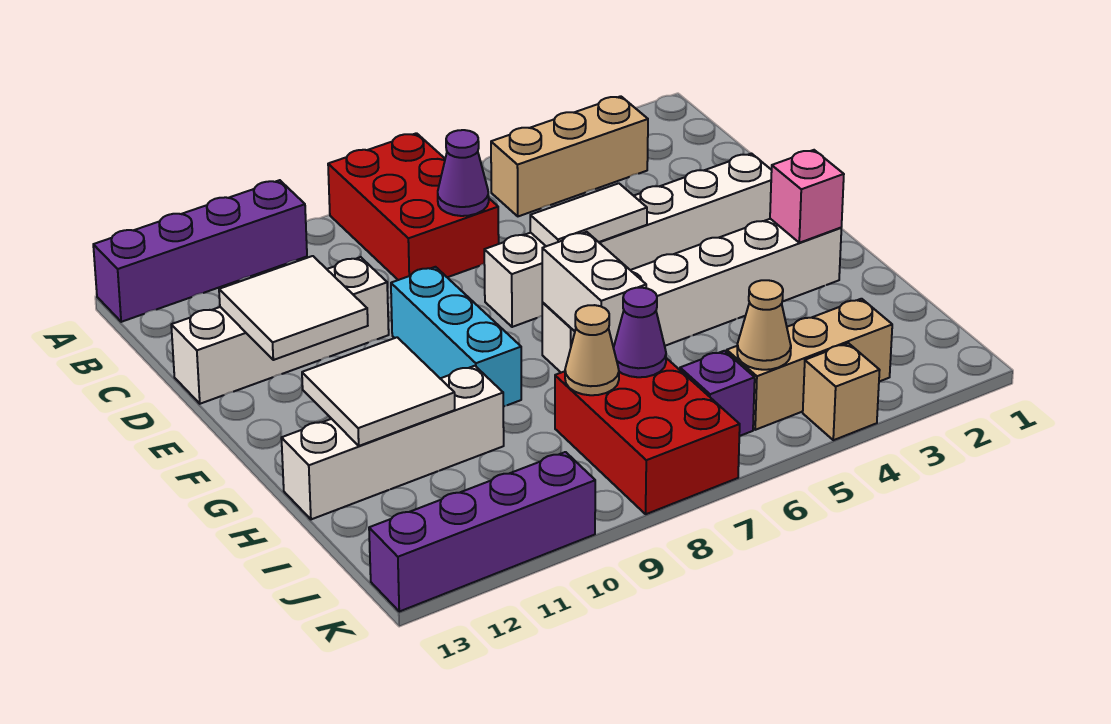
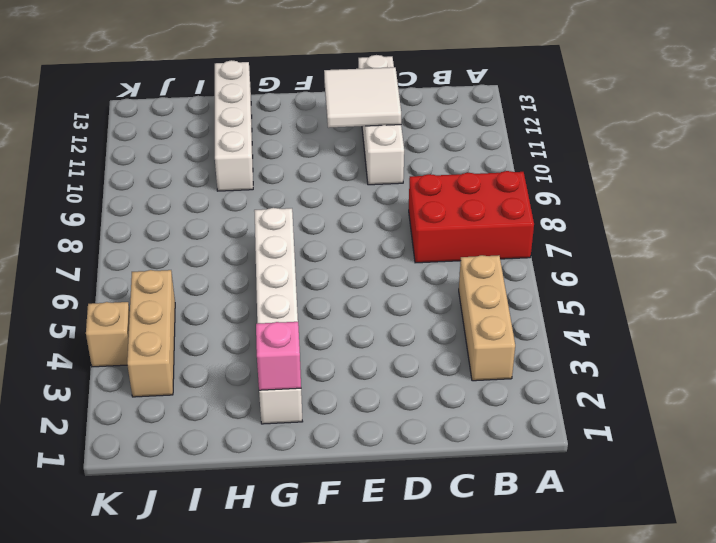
none -> purple brick A10:A13 level 1
none -> white brick E2:E7 level 1
none -> cyan brick E9:G9 level 1

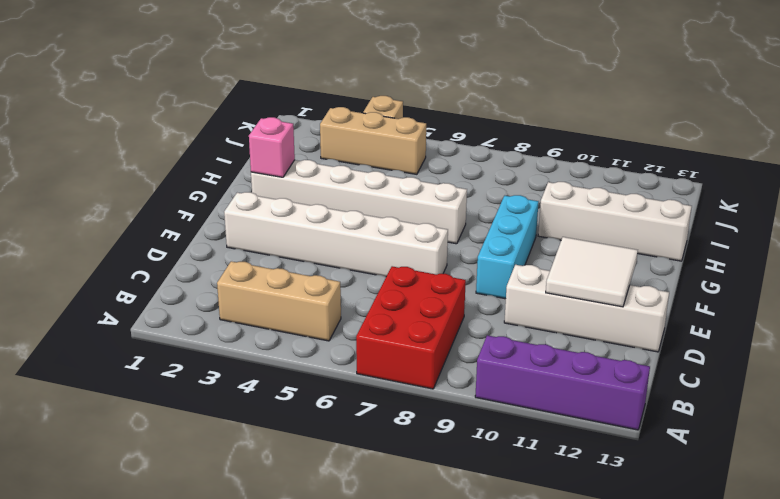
none -> red brick I7:K8 level 1
none -> purple brick J6 level 1
none -> purple brick K10:K13 level 1

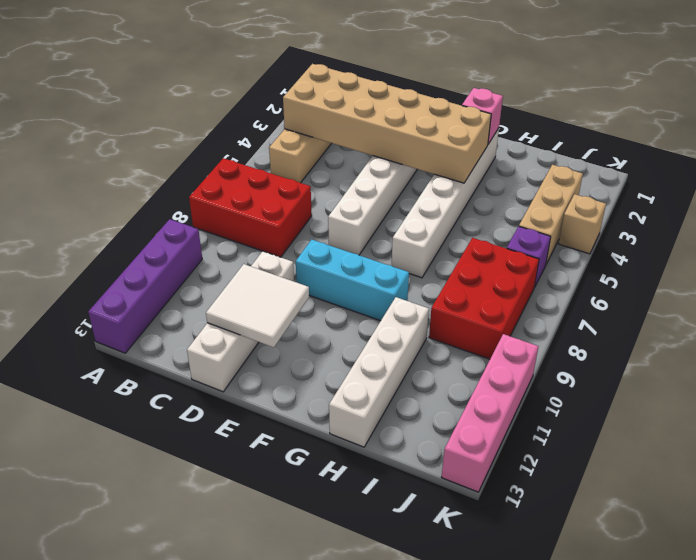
tan brick B3:G4 level 2 -> none
red brick I7:J9 level 1 -> red brick I7:K8 level 1
pink brick K10:K13 level 1 -> purple brick K10:K13 level 1
none -> purple cone C7 level 2
none -> white tile E5:E6 level 2
none -> white brick G7:H7 level 2

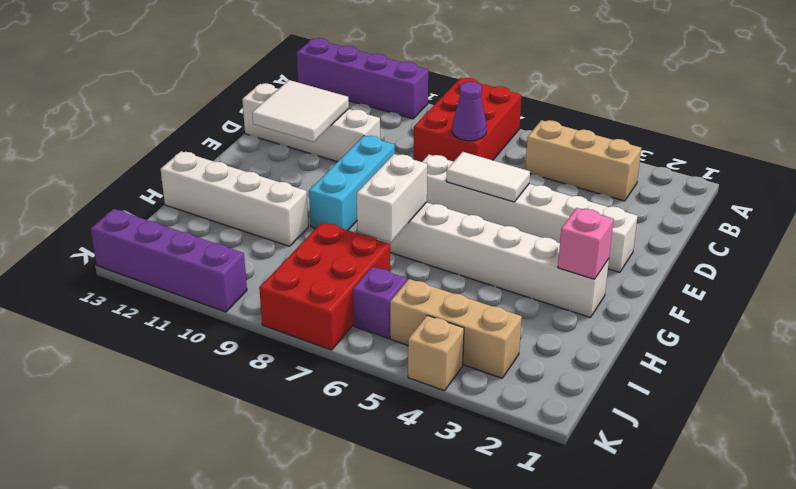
none -> white tile G11:H12 level 2
none -> purple cone I7 level 2
none -> tan cone I8 level 2

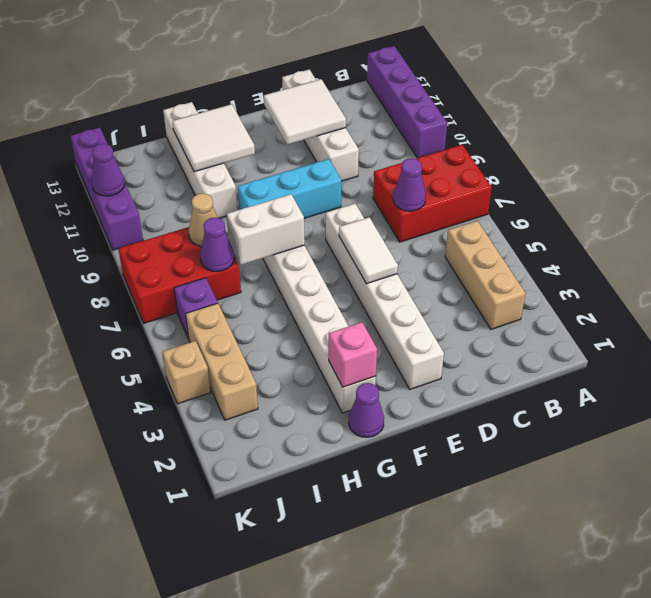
purple cone G1 level 1 -> none
purple cone K11 level 2 -> none
none -> tan cone J5 level 2

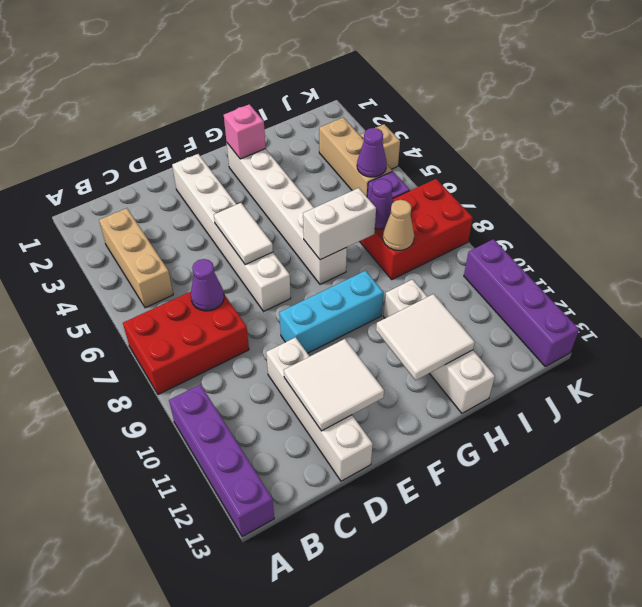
purple cone J5 level 2 -> tan cone J5 level 2

